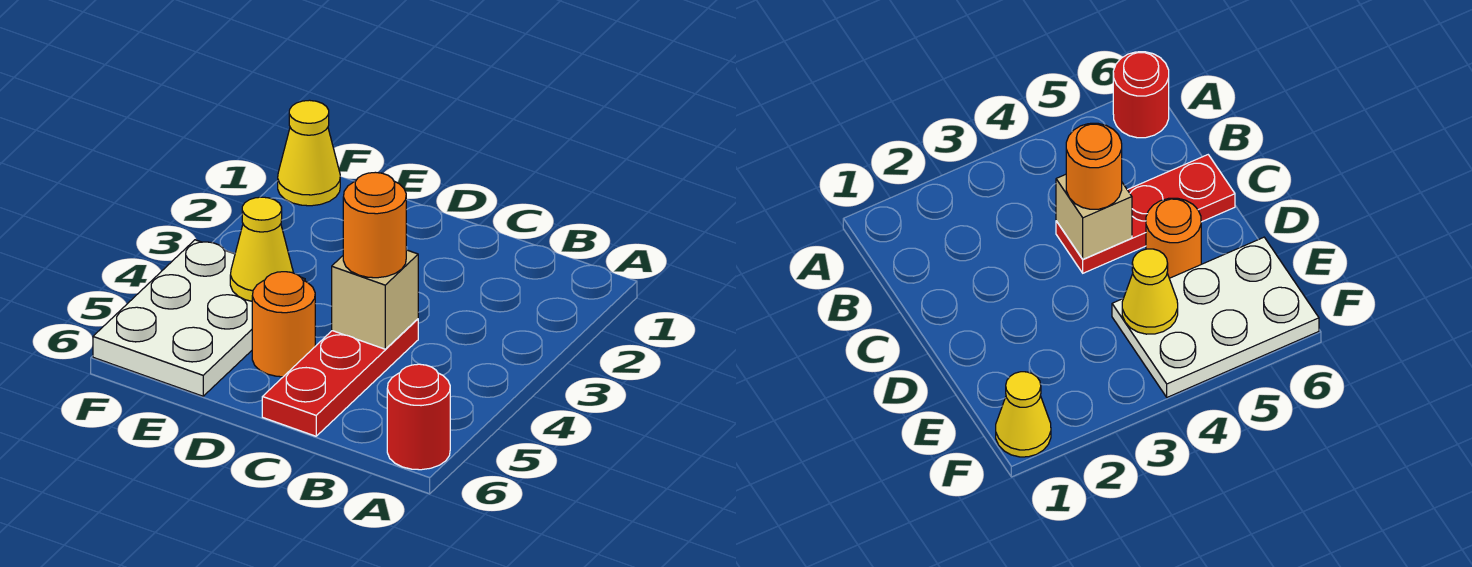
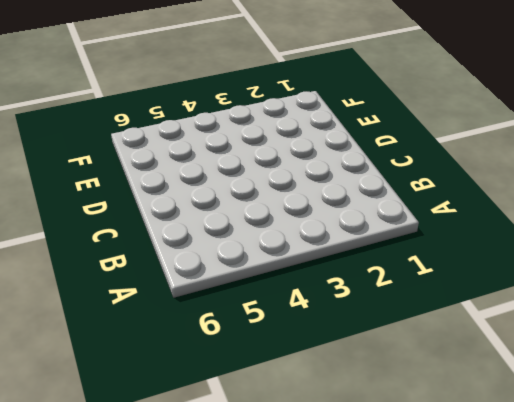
none -> red round brick A6 level 1
none -> red plate C4:C6 level 1

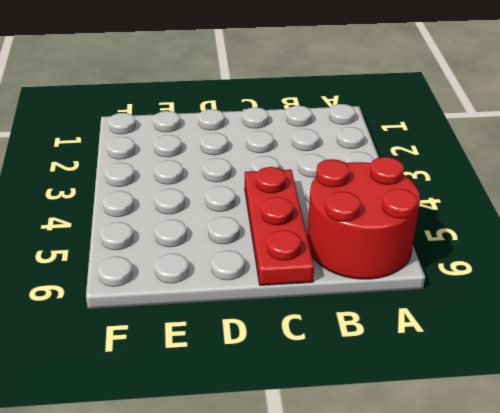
red round brick A5:B6 level 1 -> red round brick A6 level 1
none -> orange round brick D5 level 1
none -> white plate E4:F6 level 1

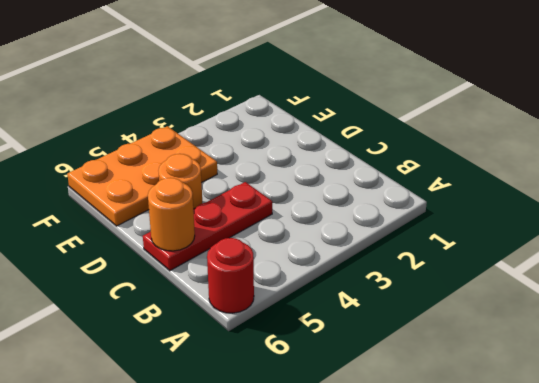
orange round brick C6 level 2 -> orange round brick C4 level 3
orange plate E4:F6 level 1 -> white plate E4:F6 level 1
none -> yellow cone F1 level 1
none -> tan brick C4 level 2

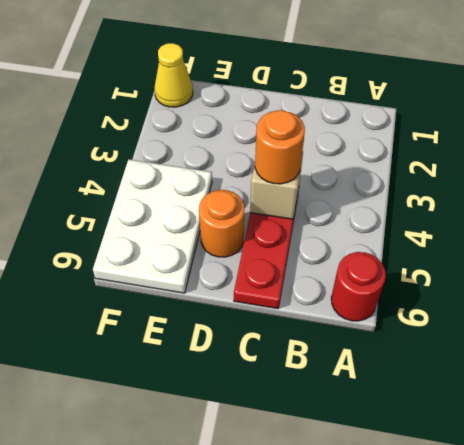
none -> yellow cone E4 level 2

